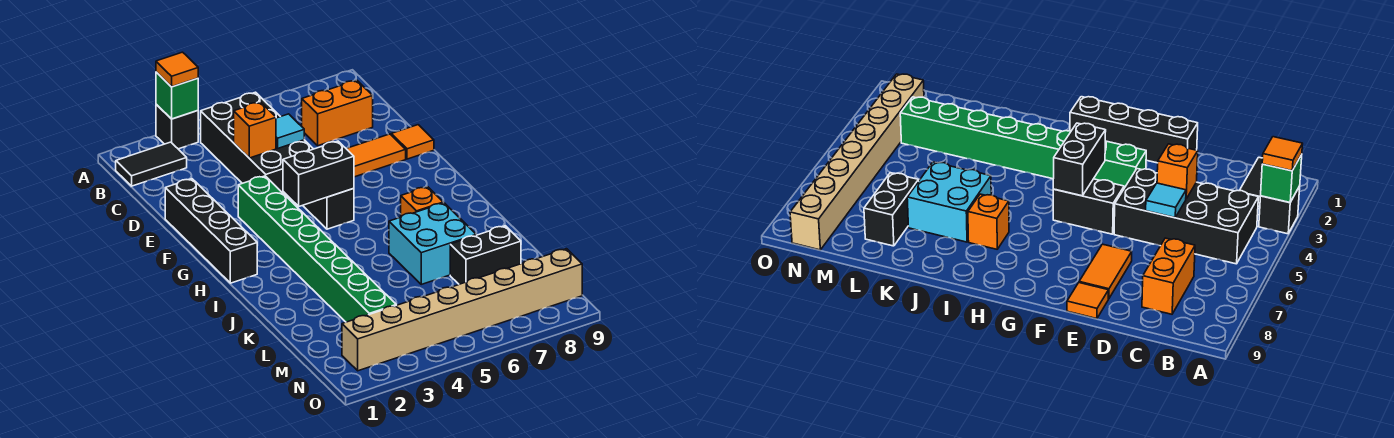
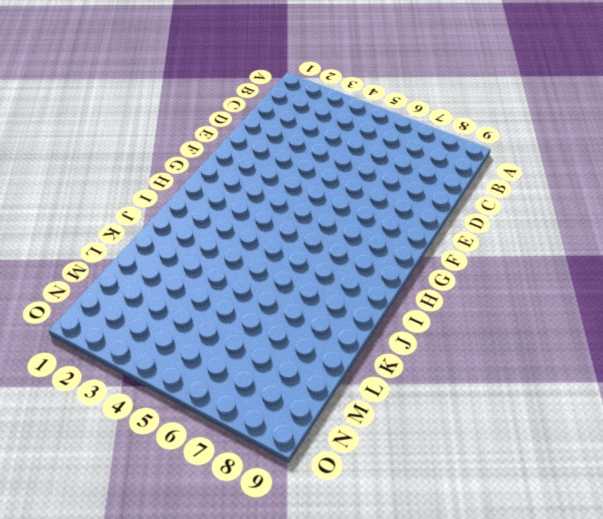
none -> black brick A3 level 1
none -> black tile B1:B2 level 1
none -> black brick B4:E5 level 1

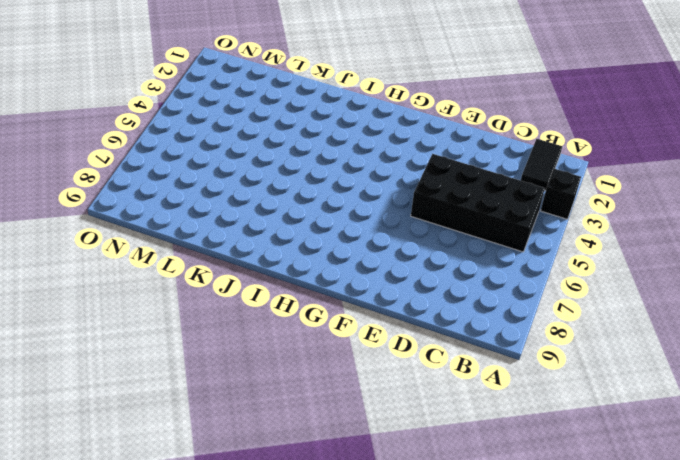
none -> orange brick C7:C8 level 1
none -> black brick E1:H1 level 1
none -> orange tile E7:E8 level 1

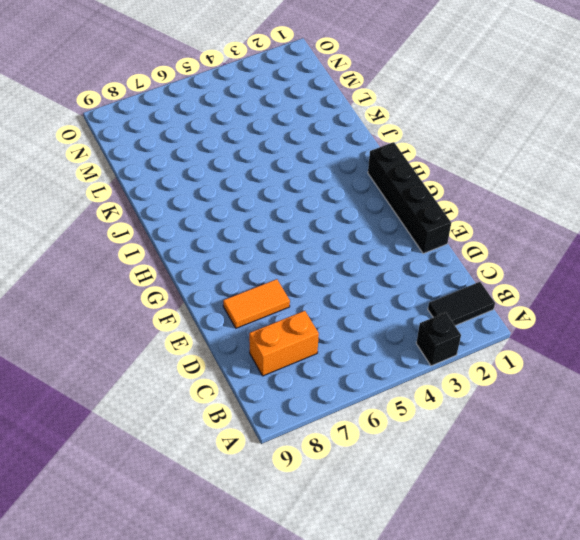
none -> black brick B4:E5 level 1
none -> orange tile E9 level 1
none -> green brick F3:M3 level 1

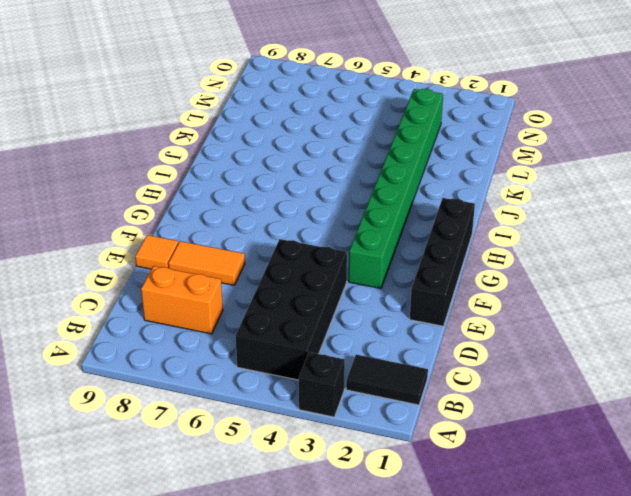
none -> black brick F5:G5 level 1
none -> orange brick I7 level 1
none -> cyan brick J6:K7 level 1

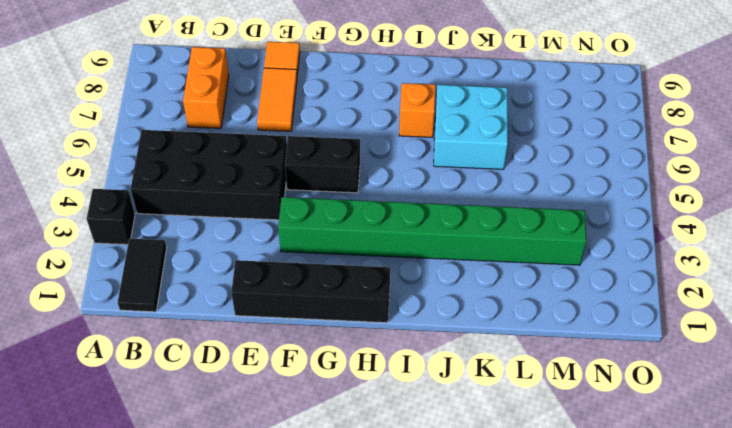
none -> black brick L7:L8 level 1
none -> tan brick N2:N9 level 1
none -> green brick A3 level 2

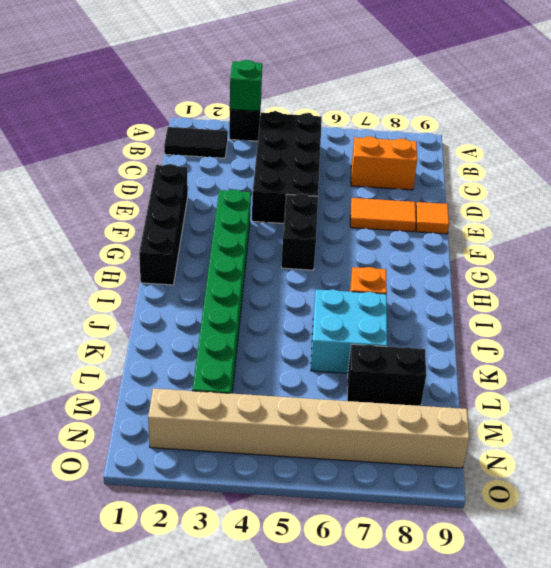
none -> orange brick D4 level 2
none -> cyan tile D5 level 2
none -> black brick G4:G5 level 2

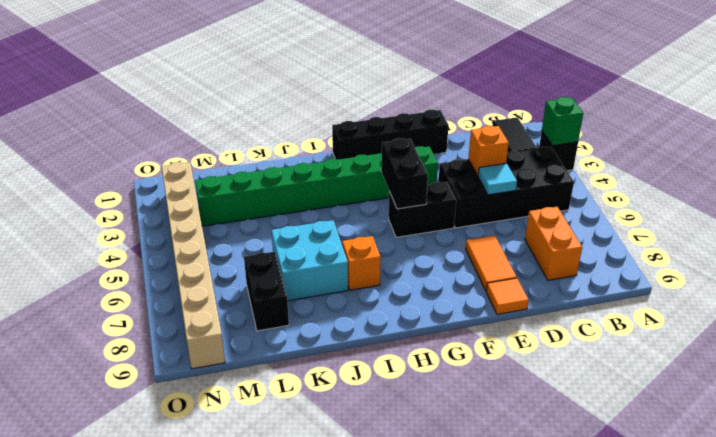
none -> orange tile A3 level 3

